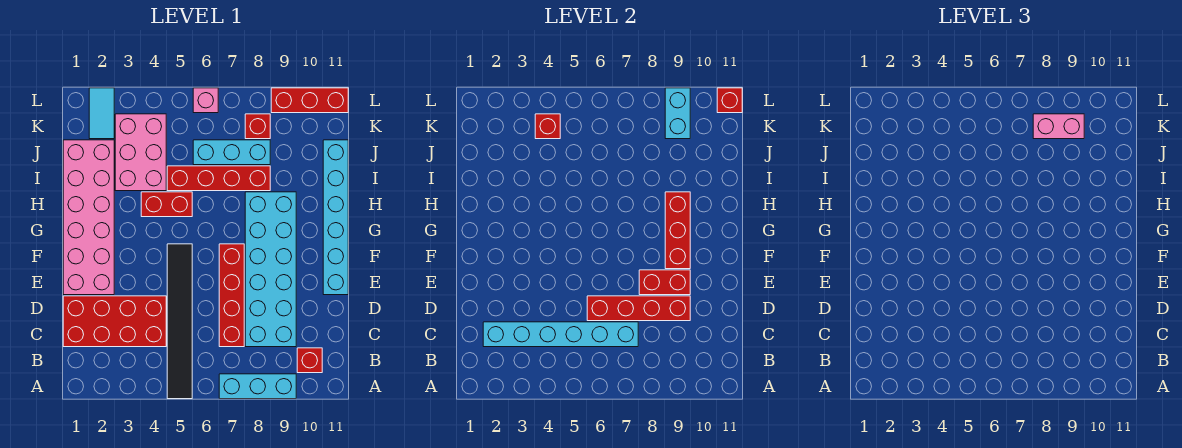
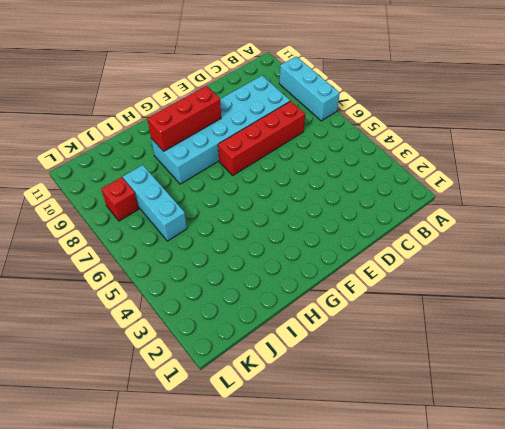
none -> black tile A5:F5 level 1
none -> red brick B10 level 1
none -> red brick C1:D4 level 1

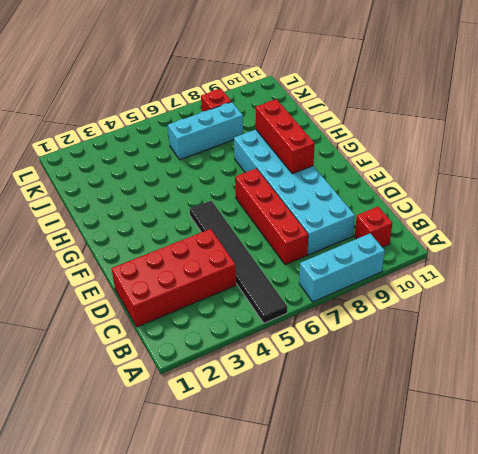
none -> pink brick E1:J2 level 1
none -> cyan brick E11:J11 level 1
none -> red brick H4:H5 level 1

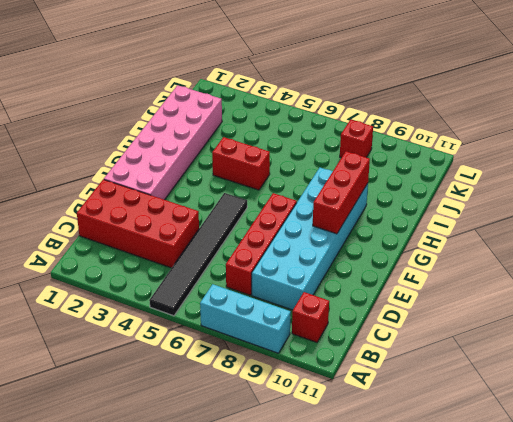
none -> cyan brick E11:J11 level 1
none -> pink brick I3:K4 level 1
none -> red brick I5:I8 level 1

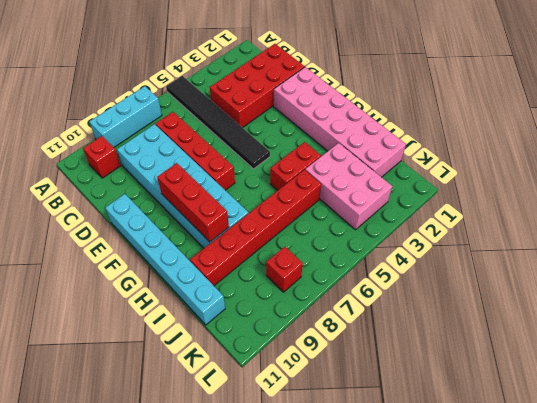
red brick I5:I10 level 1 -> red brick I5:I8 level 1
none -> cyan brick J6:J8 level 1
none -> cyan tile K2:L2 level 1
none -> pink brick L6 level 1

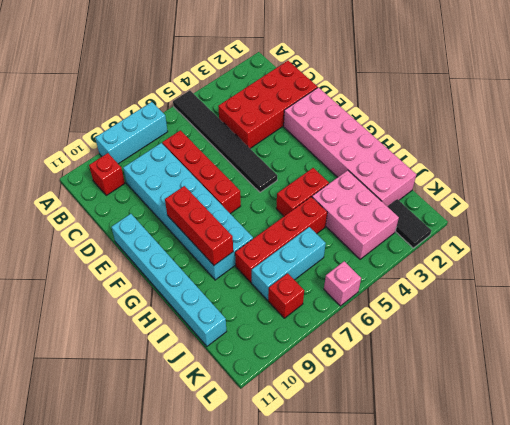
black tile K2:L2 level 1 -> cyan tile K2:L2 level 1
none -> red brick L9:L11 level 1
none -> cyan brick C2:C7 level 2
none -> red brick D6:D9 level 2

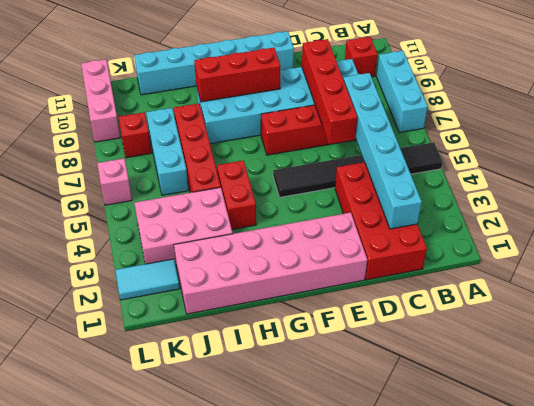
pink brick L9:L11 level 1 -> red brick L9:L11 level 1
none -> red brick E8:E9 level 2
none -> red brick K4 level 2
none -> cyan brick K9:L9 level 2

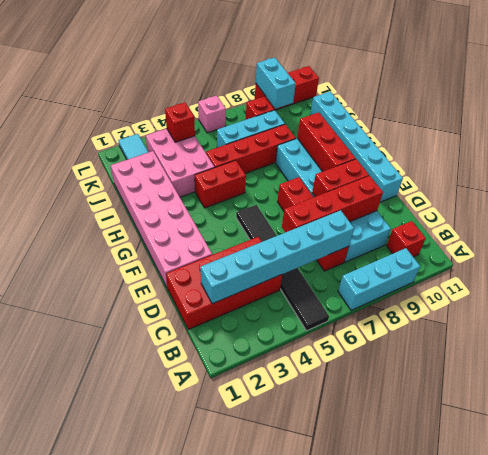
none -> red brick L11 level 2
none -> pink brick K8:K9 level 3

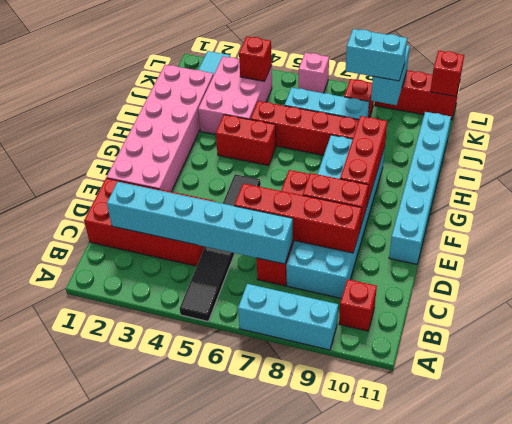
cyan brick K8:K9 level 3 -> pink brick K8:K9 level 3

